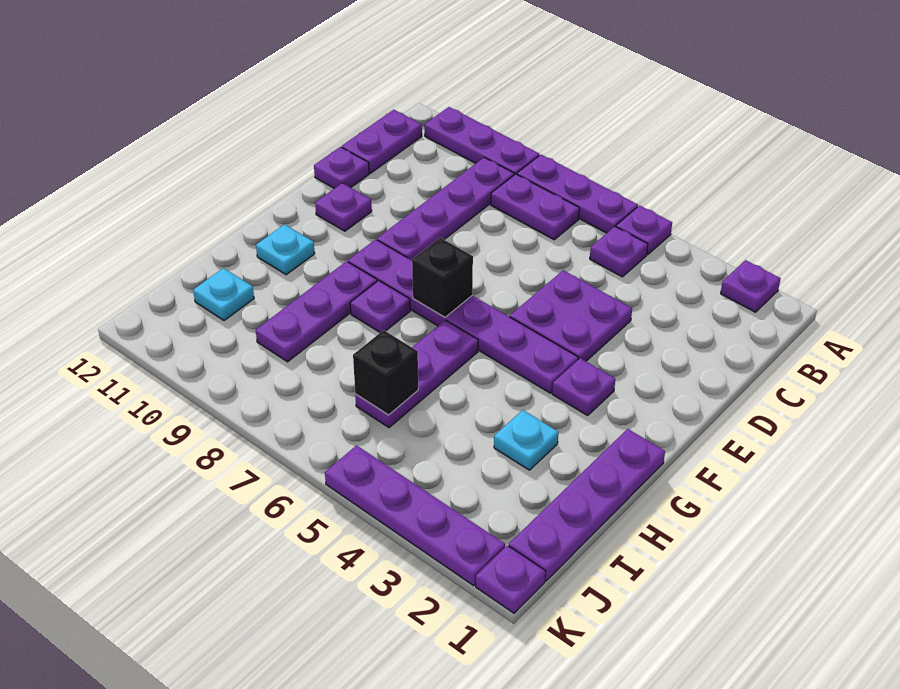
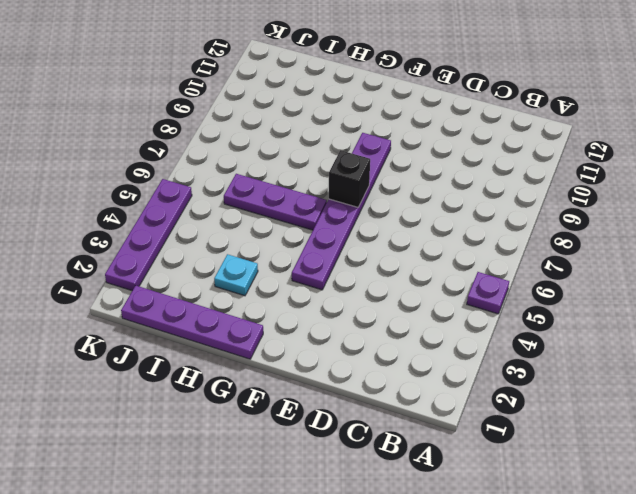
none -> purple plate A2 level 1
none -> purple plate A6:A8 level 1
none -> purple plate A9:A11 level 1

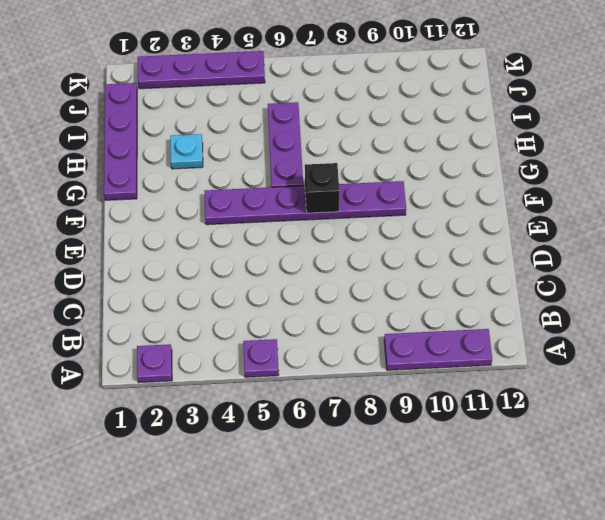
none -> purple plate A6:A8 level 1
none -> purple plate B5 level 1
none -> purple plate B7:B8 level 1

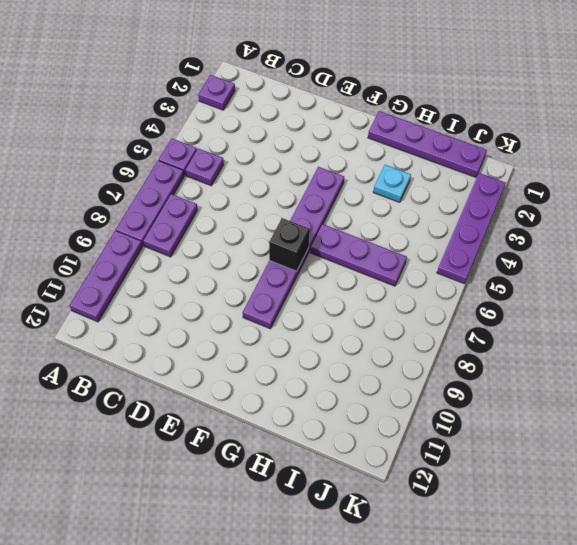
none -> purple plate B9:E9 level 1
none -> purple plate B12:C12 level 1
none -> purple plate D4:E5 level 1

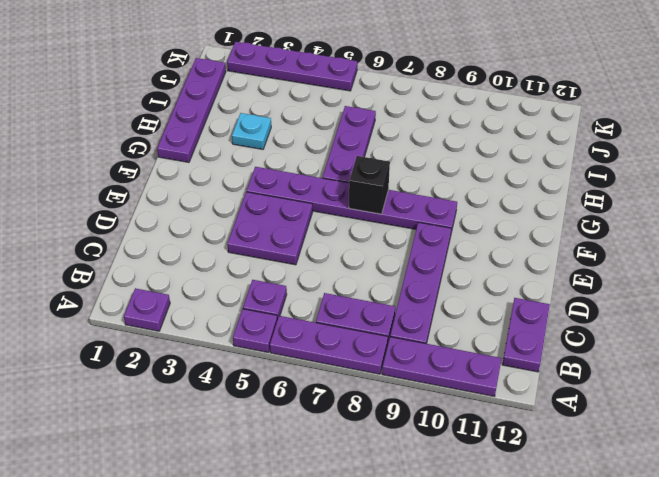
none -> purple plate D12 level 1
none -> purple plate E11 level 1
none -> purple plate F3 level 1

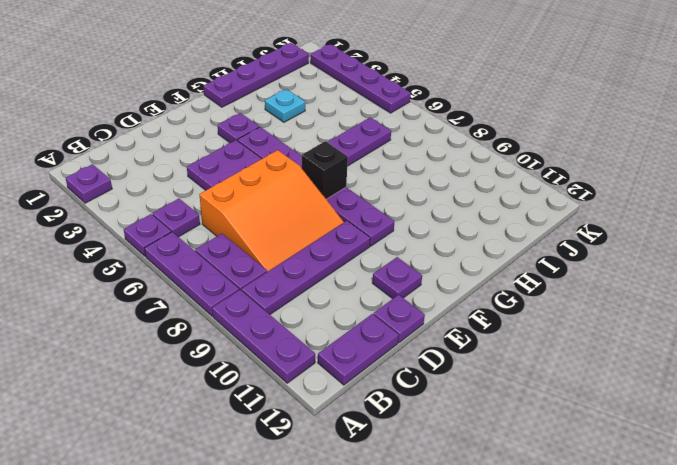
orange slope C6:E8 level 1 top 6 -> none
none -> purple plate G8 level 1
none -> purple plate G9:I9 level 1
none -> cyan plate G11 level 1

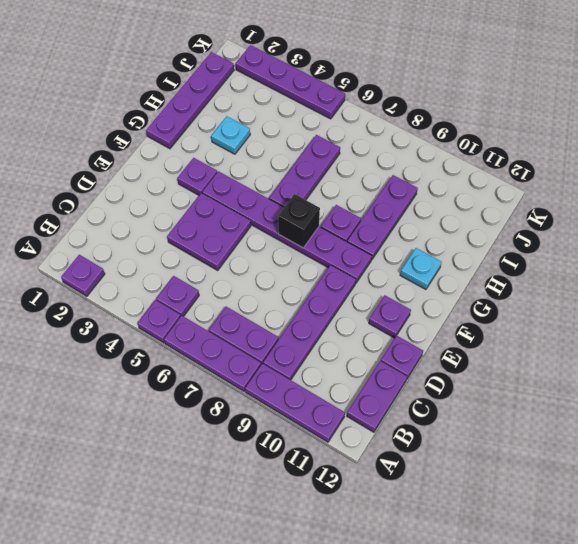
none -> cyan plate I11 level 1
none -> purple plate K1 level 1
none -> black brick I6 level 2

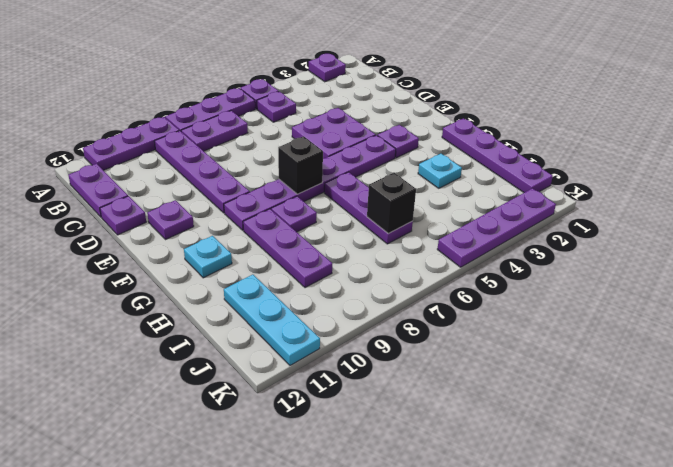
cyan plate I11:K11 level 1 -> cyan plate I11 level 1
none -> purple plate K1 level 1

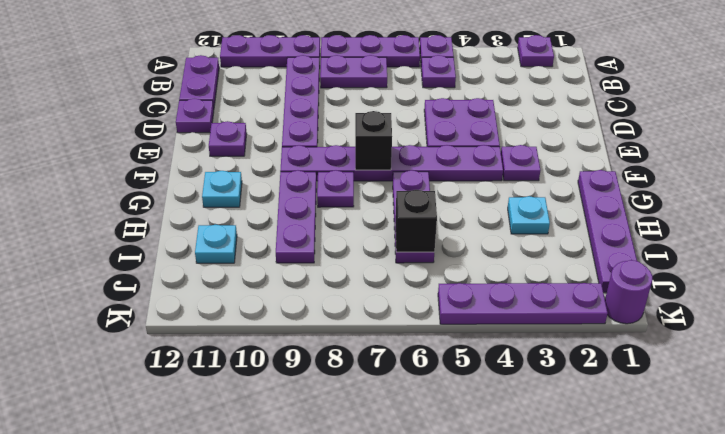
purple round brick K1 level 1 -> purple plate K1 level 1

